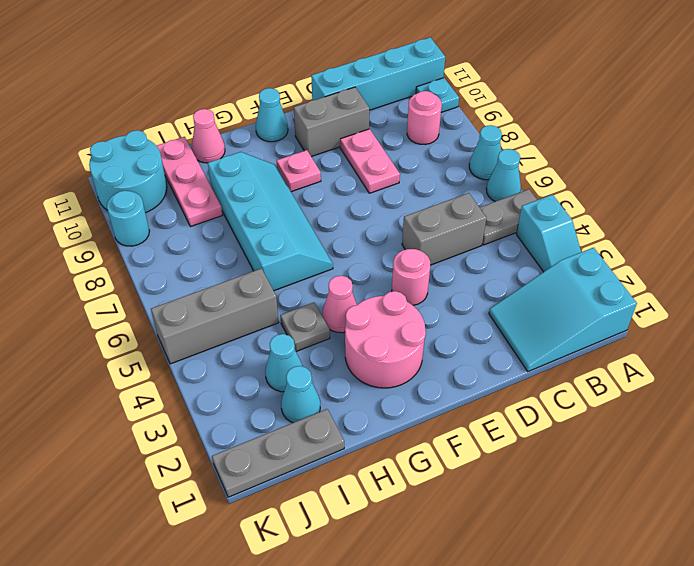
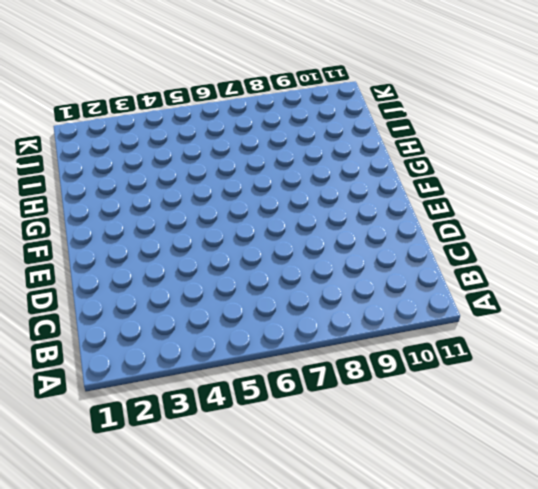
none -> cyan slope A1:C2 level 1 top A
none -> cyan slope A3:A4 level 1 top 4
none -> grey plate A5:B5 level 1

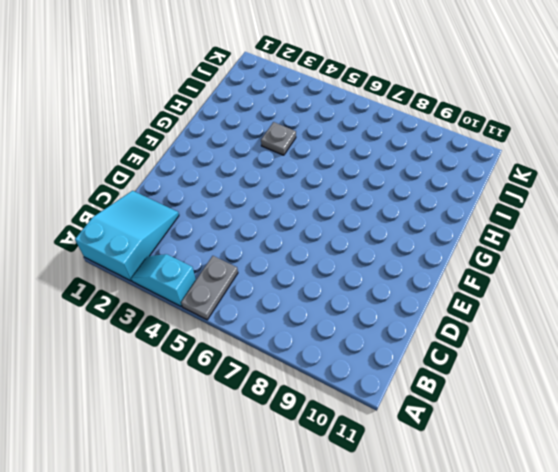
none -> cyan cone A6 level 1
none -> cyan cone A7 level 1
none -> cyan plate A10 level 1

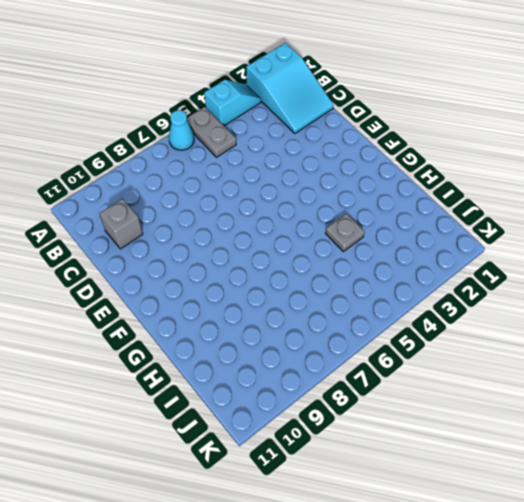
grey brick C10 level 1 -> none
none -> cyan cone A7 level 1
none -> cyan plate A10 level 1
none -> cyan brick A11:D11 level 1

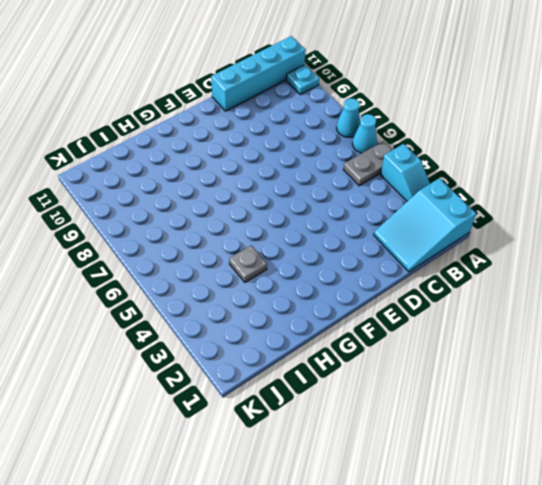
none -> pink round brick B9 level 1
none -> grey brick C5:D5 level 1
none -> pink plate D8:D9 level 1

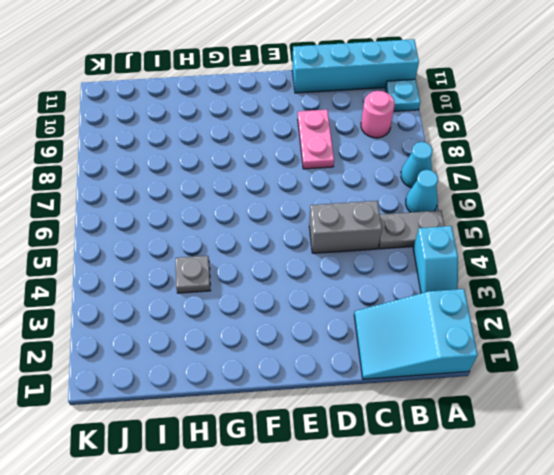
none -> grey brick D10:E10 level 1
none -> pink round brick E4 level 1
none -> pink round brick F2:G3 level 1

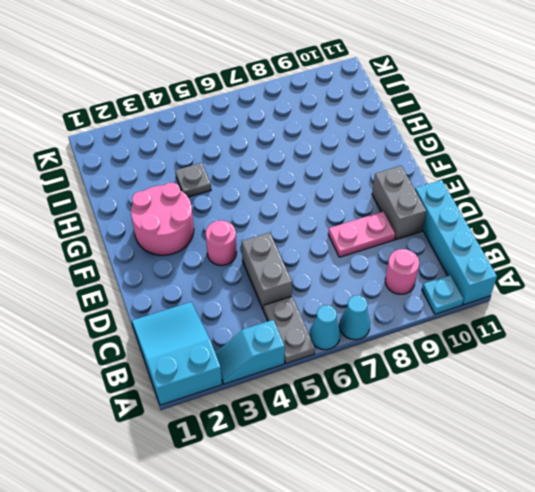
none -> pink plate F9 level 1
none -> cyan cone F11 level 1
none -> pink cone G4 level 1

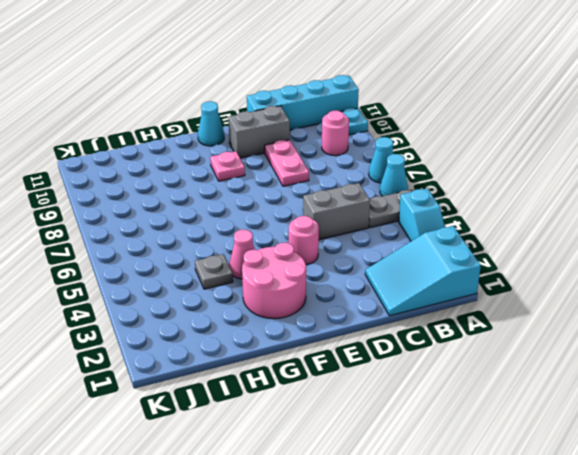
none -> cyan slope G6:H9 level 1 top H
none -> pink cone H11 level 1
none -> grey plate I1:K1 level 1

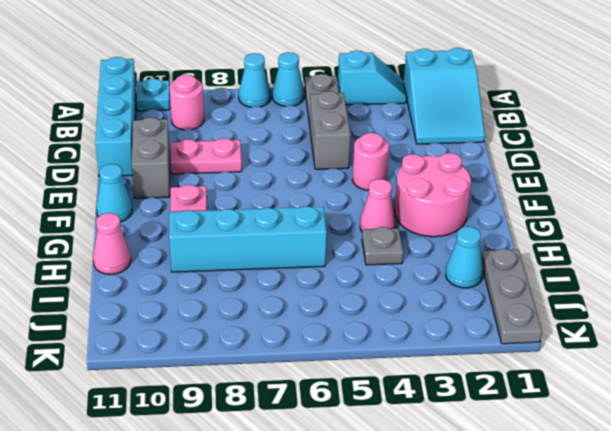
none -> cyan cone I3 level 1
none -> grey brick I5:K5 level 1
none -> pink plate I9:I11 level 1

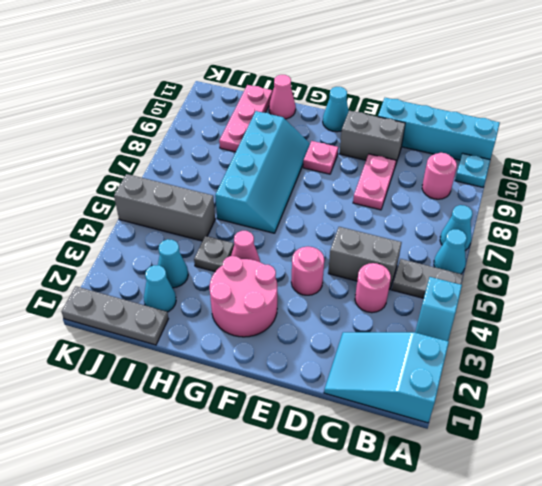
pink round brick C4 level 1 -> none
none -> cyan round brick J10:K11 level 1
none -> cyan round brick K9 level 1

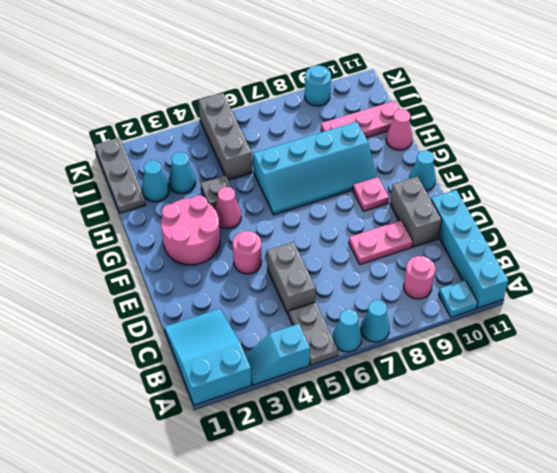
none -> cyan round brick J10:K11 level 1

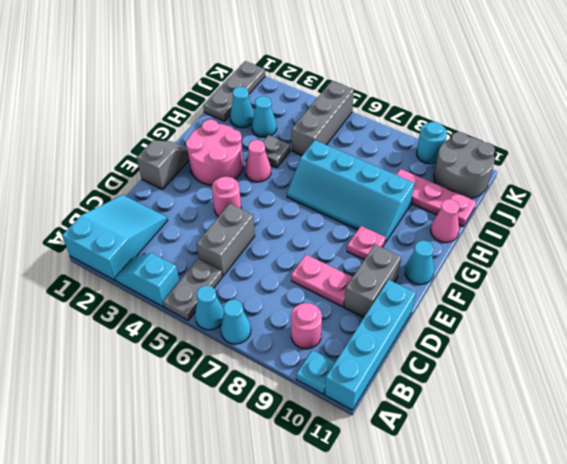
grey slope E1:F1 level 1 top E -> none
grey round brick J10:K11 level 1 -> cyan round brick J10:K11 level 1

